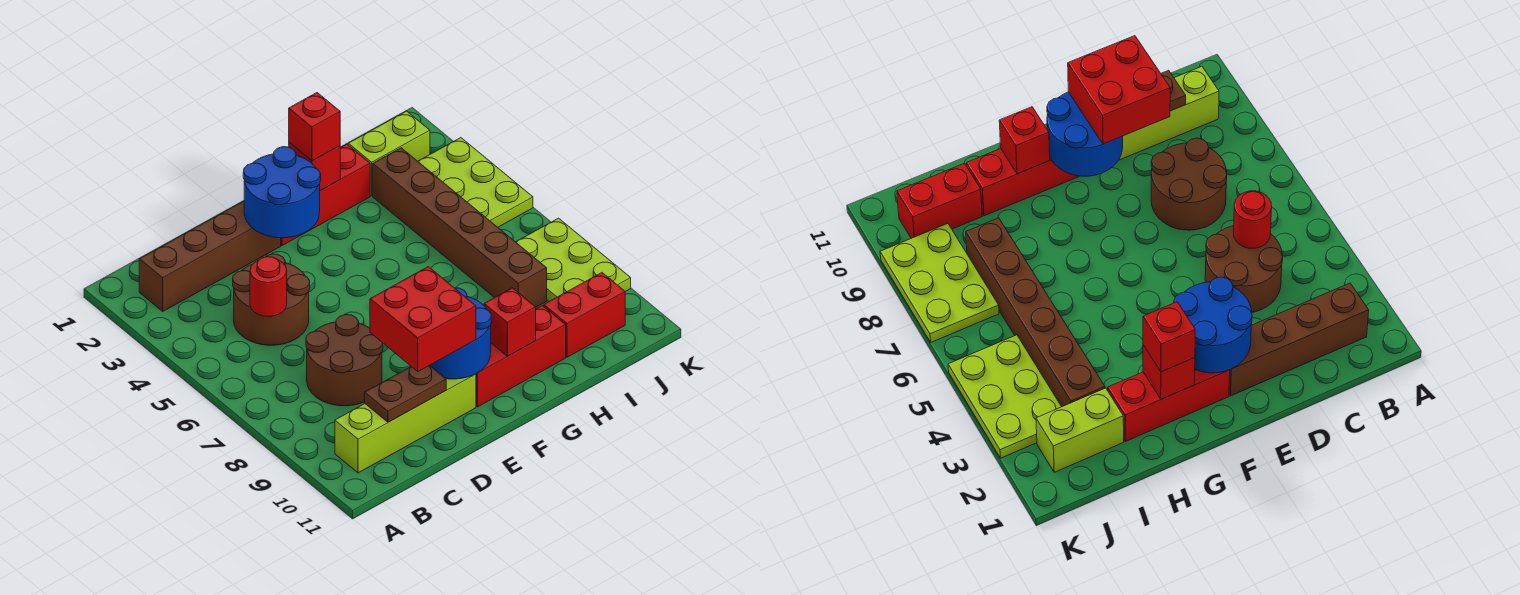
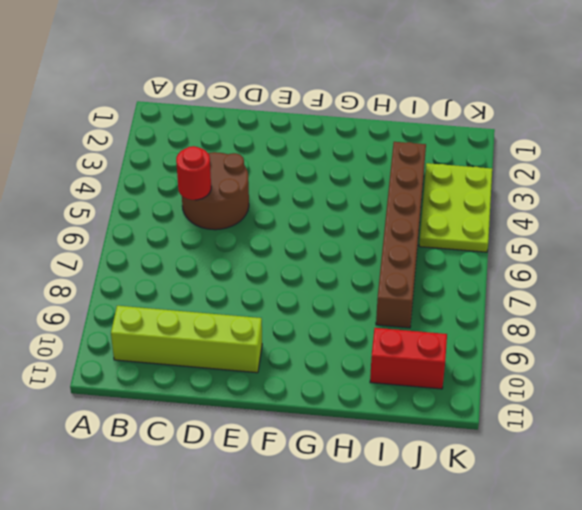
none -> brown brick B2:E2 level 1
none -> brown round brick C7:D8 level 1
none -> red brick F2:H2 level 1

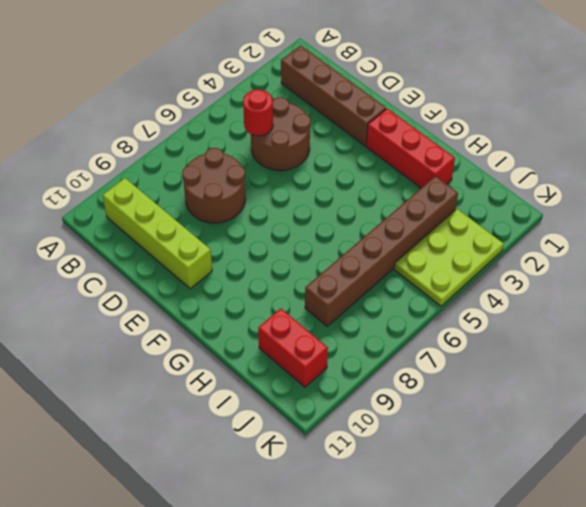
none -> red brick F10:H10 level 1
none -> lime brick I2:J2 level 1
none -> lime plate J7:K9 level 1

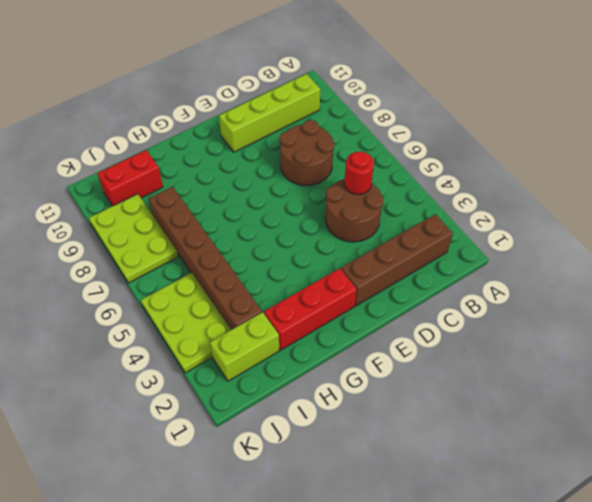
none -> red brick F10:H10 level 1
none -> brown plate C10:D10 level 2
none -> blue round brick E2:F3 level 2

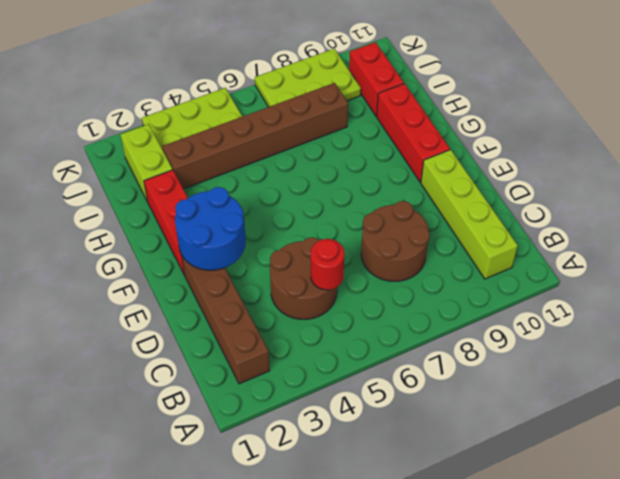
none -> brown plate C10:D10 level 2
none -> blue round brick E9:F10 level 2
none -> red brick G2 level 2

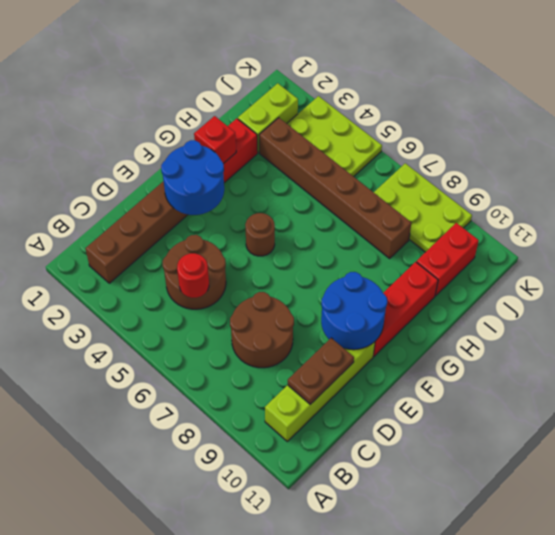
brown round brick F5 level 1 -> none
none -> red brick G10 level 2
none -> red brick D9:E10 level 3
none -> red brick G2 level 3

